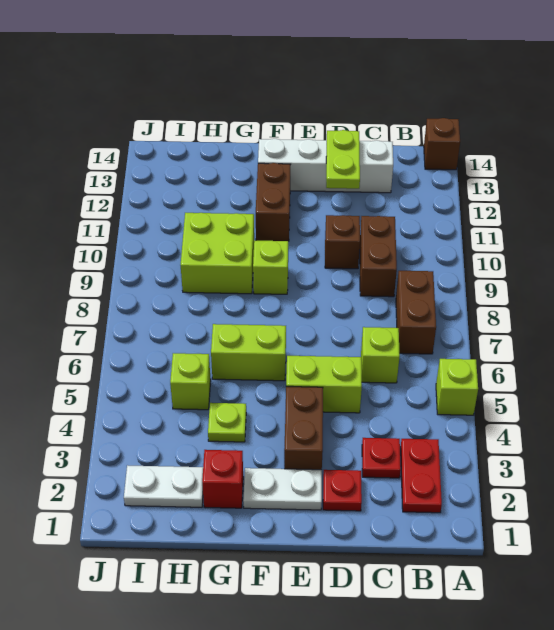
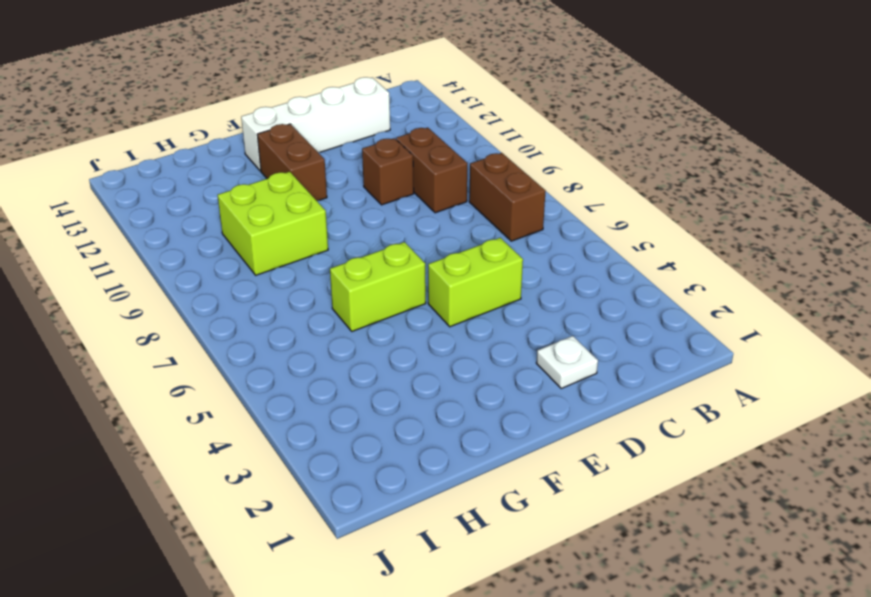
white plate D2 level 1 -> red plate D2 level 1
none -> lime brick A5 level 1
none -> brown brick A14 level 1
none -> red plate B2:B3 level 1

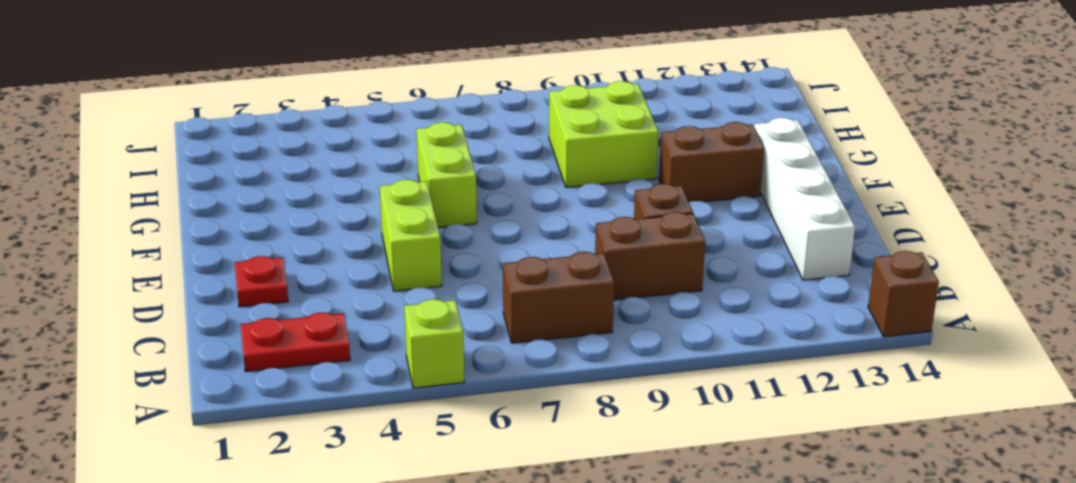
none -> red plate C3 level 1
none -> lime brick C6 level 1
none -> white plate E2:F2 level 1

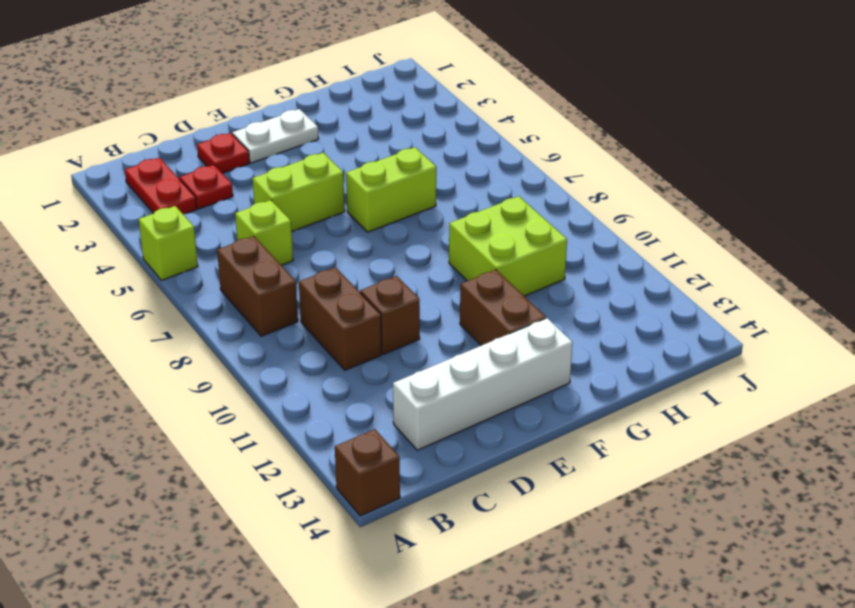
none -> brown brick E3:E4 level 1
none -> lime brick F9 level 1
none -> red brick G2 level 1

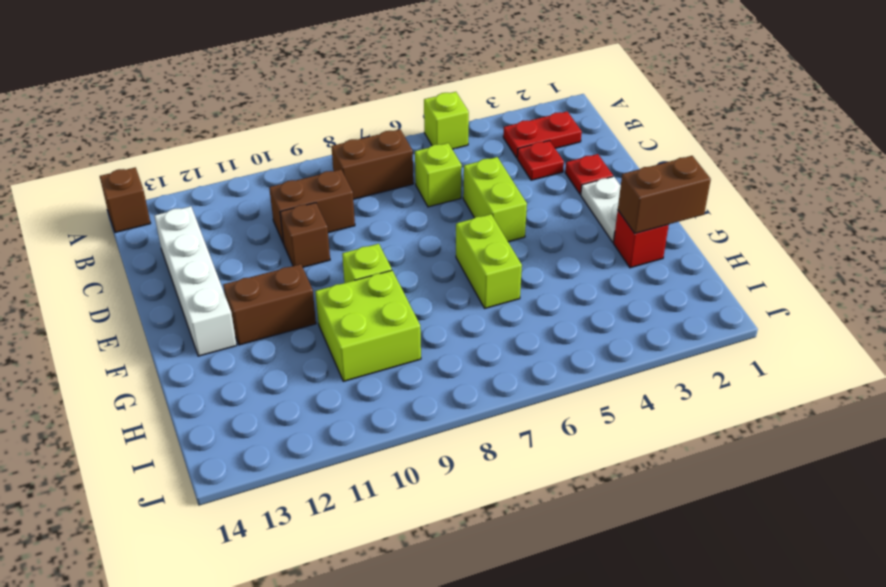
brown brick G1:G2 level 2 -> brown brick E3:E4 level 1
none -> lime plate G4 level 1
none -> white plate H2:I2 level 1
none -> lime brick H5 level 1

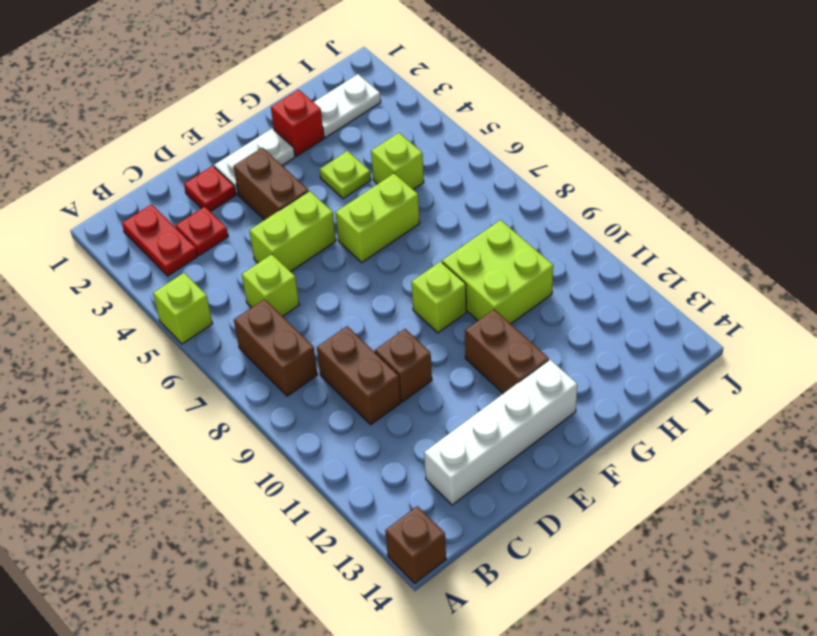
none -> lime plate D12:D13 level 2

